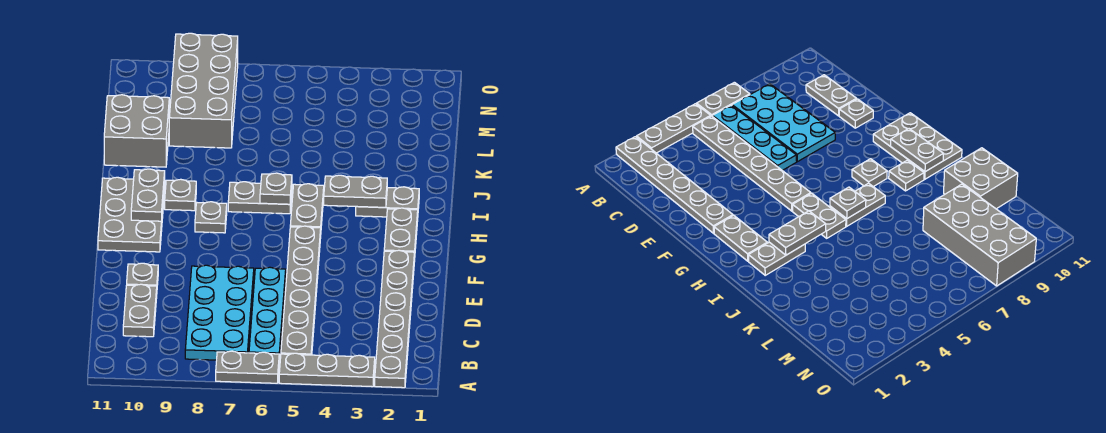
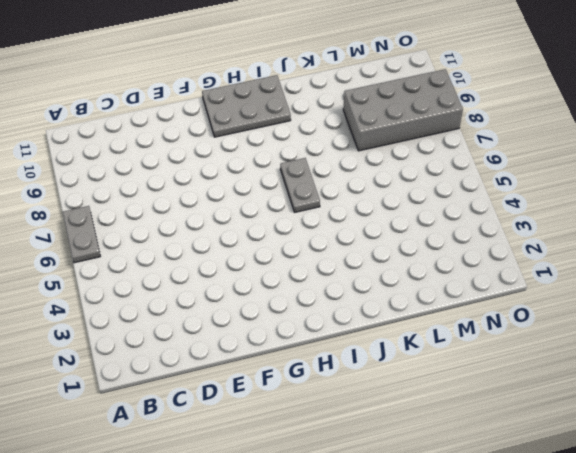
none -> grey plate A2:F2 level 1
none -> grey plate A3:A5 level 1
none -> grey plate B5:G5 level 1

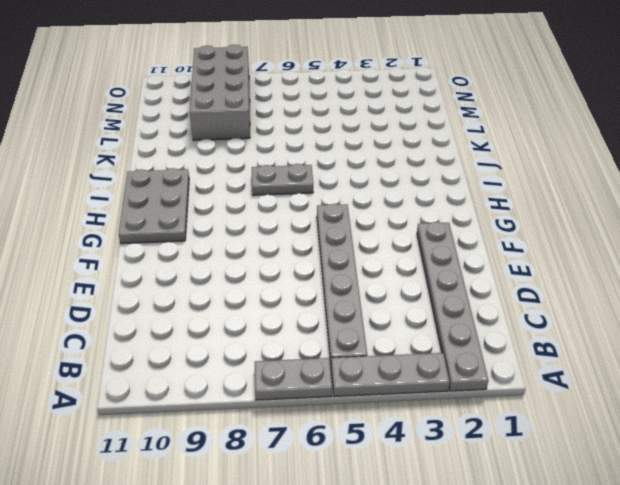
none -> cyan plate B6:E6 level 1
none -> cyan plate B7:E8 level 1
none -> grey plate C10:D10 level 1

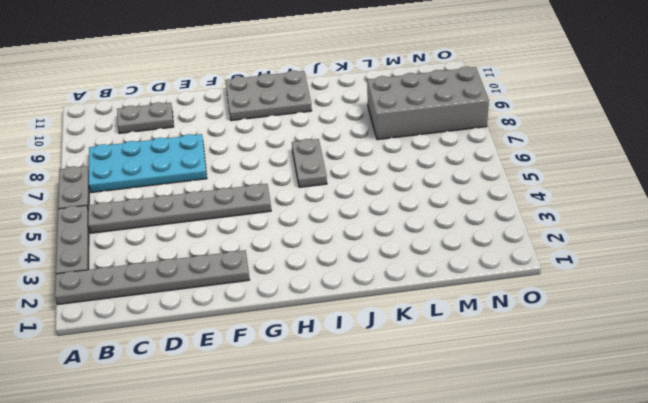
none -> cyan plate B6:E6 level 1
none -> grey plate E10 level 1
none -> grey plate G2:H2 level 1

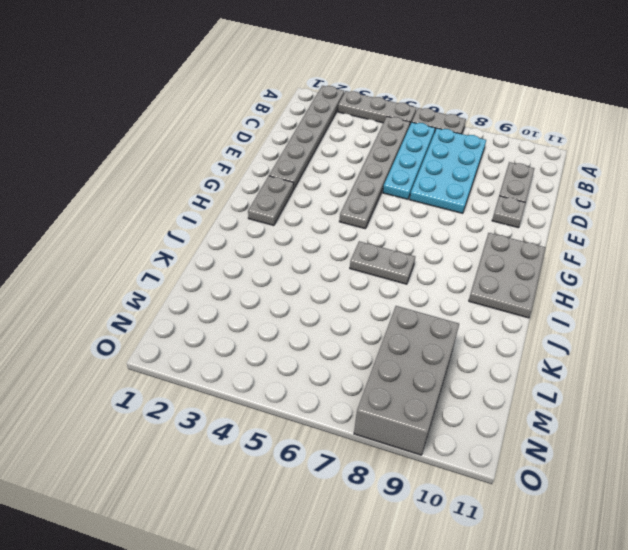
none -> grey plate H5:I5 level 1
none -> grey plate H8 level 1
none -> grey plate I2:I3 level 1

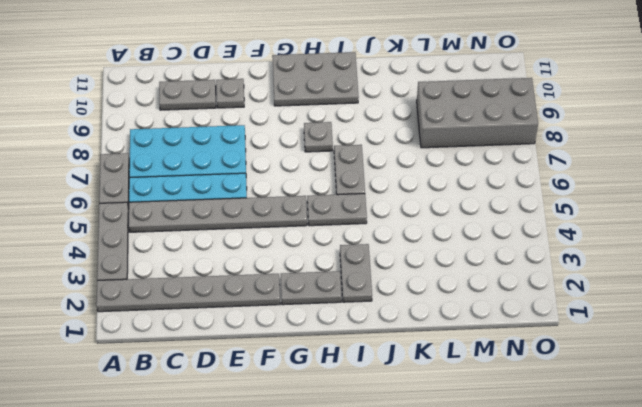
none -> grey plate I9 level 1
none -> grey brick K10:L11 level 1
none -> grey plate H10:I10 level 2

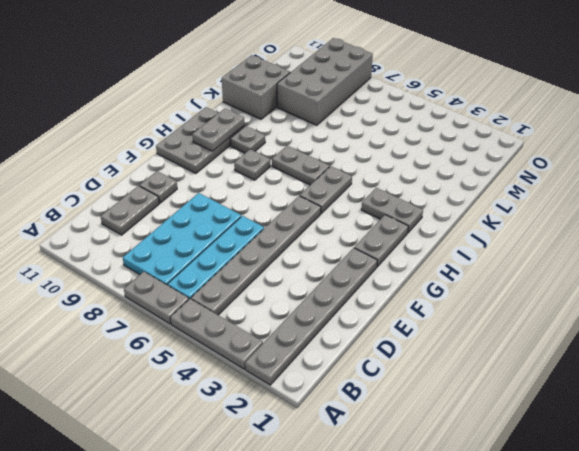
none -> grey plate I3:I4 level 2
none -> grey plate I6 level 2

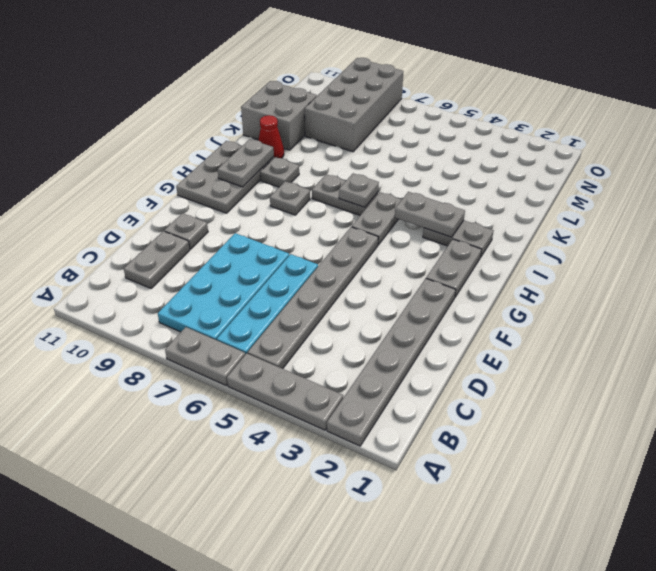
red cone J10 level 1 -> none

